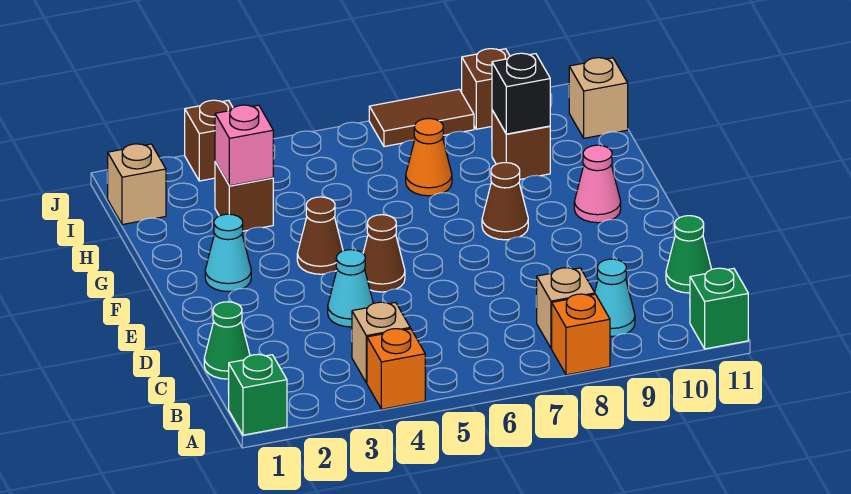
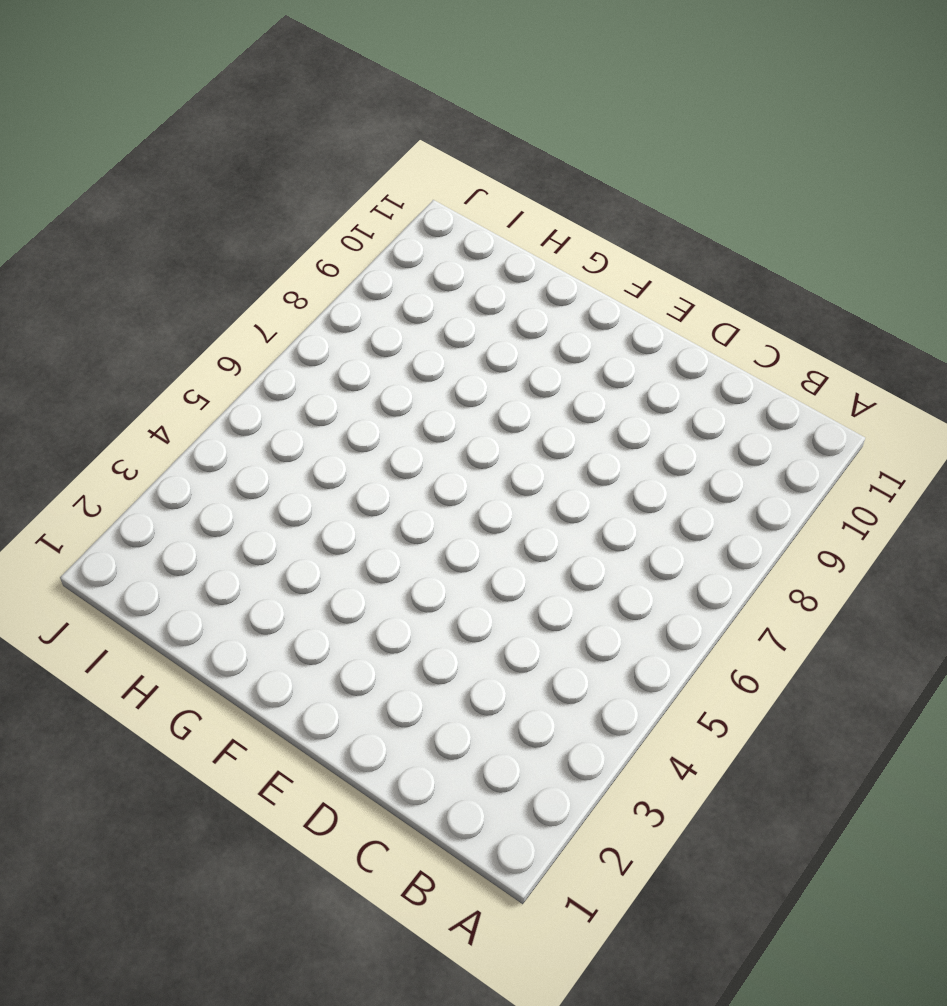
none -> green brick A1 level 1
none -> orange brick A4 level 1
none -> orange brick A8 level 1

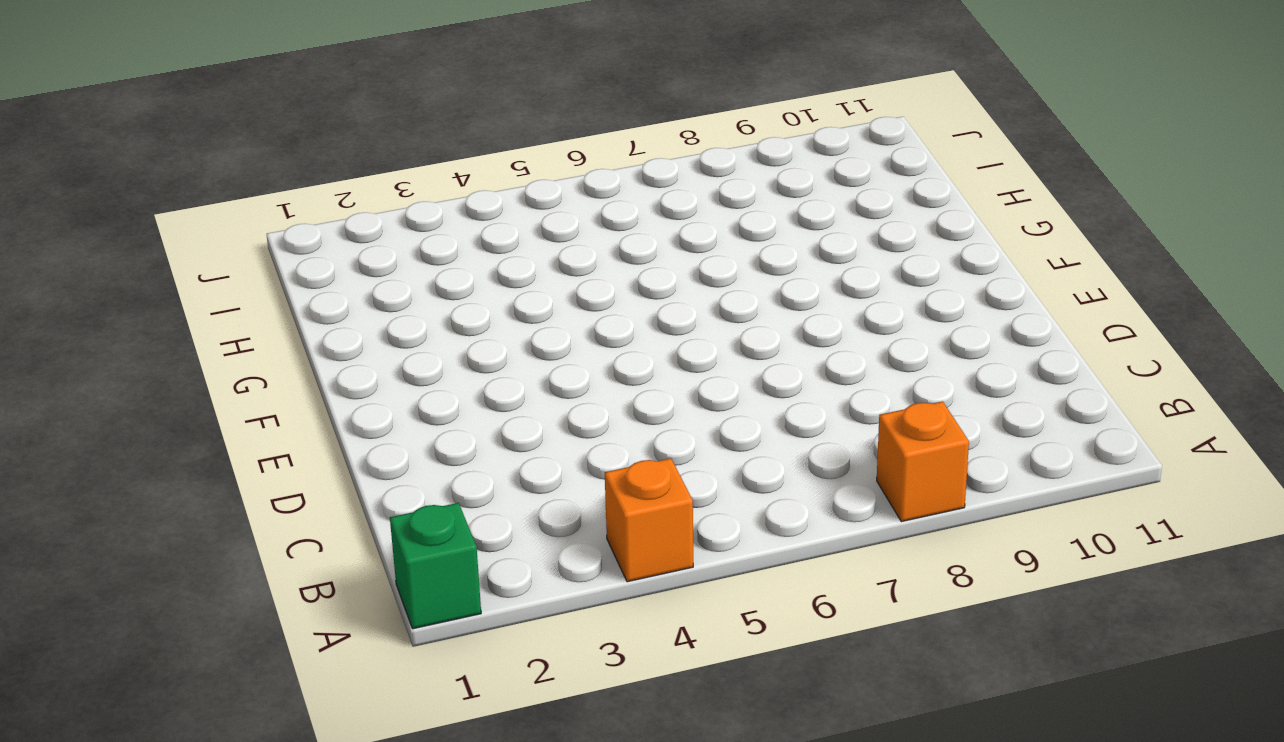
none -> green brick A11 level 1
none -> tan brick B4 level 1
none -> tan brick B8 level 1

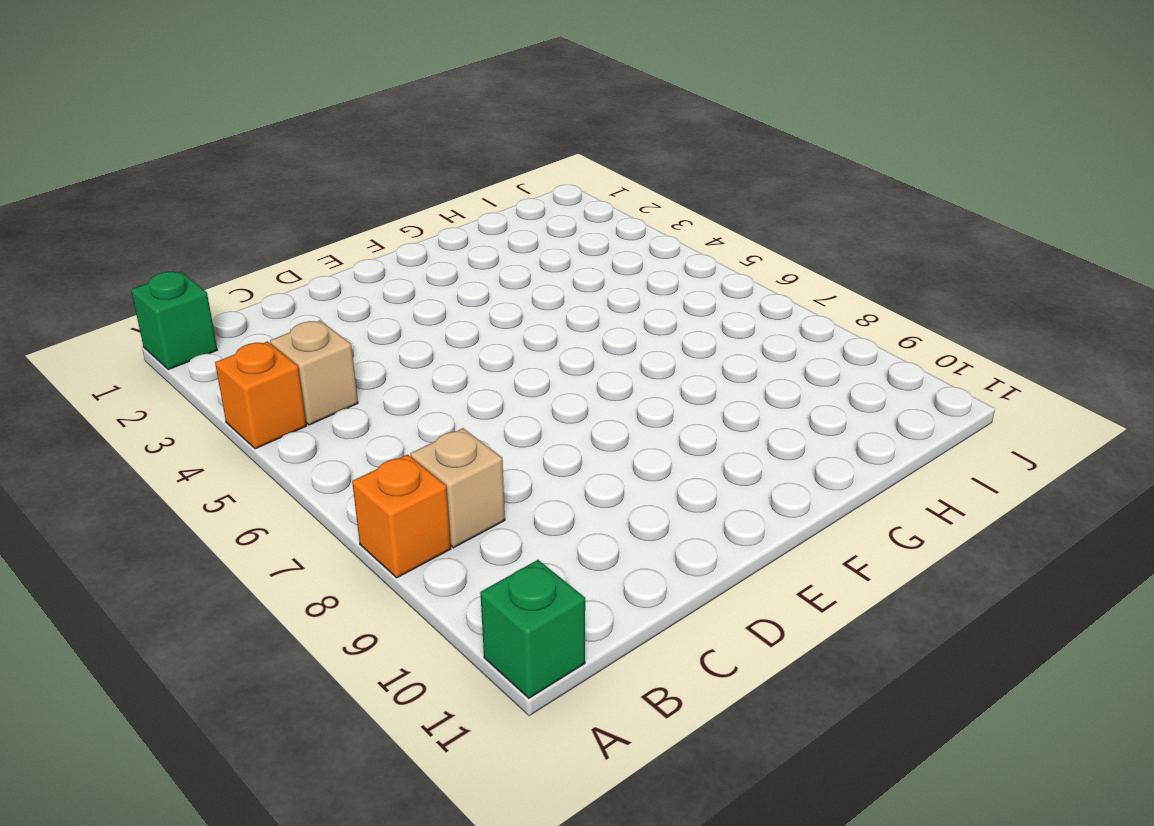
none -> cyan cone B9 level 1
none -> green cone C1 level 1
none -> green cone C11 level 1

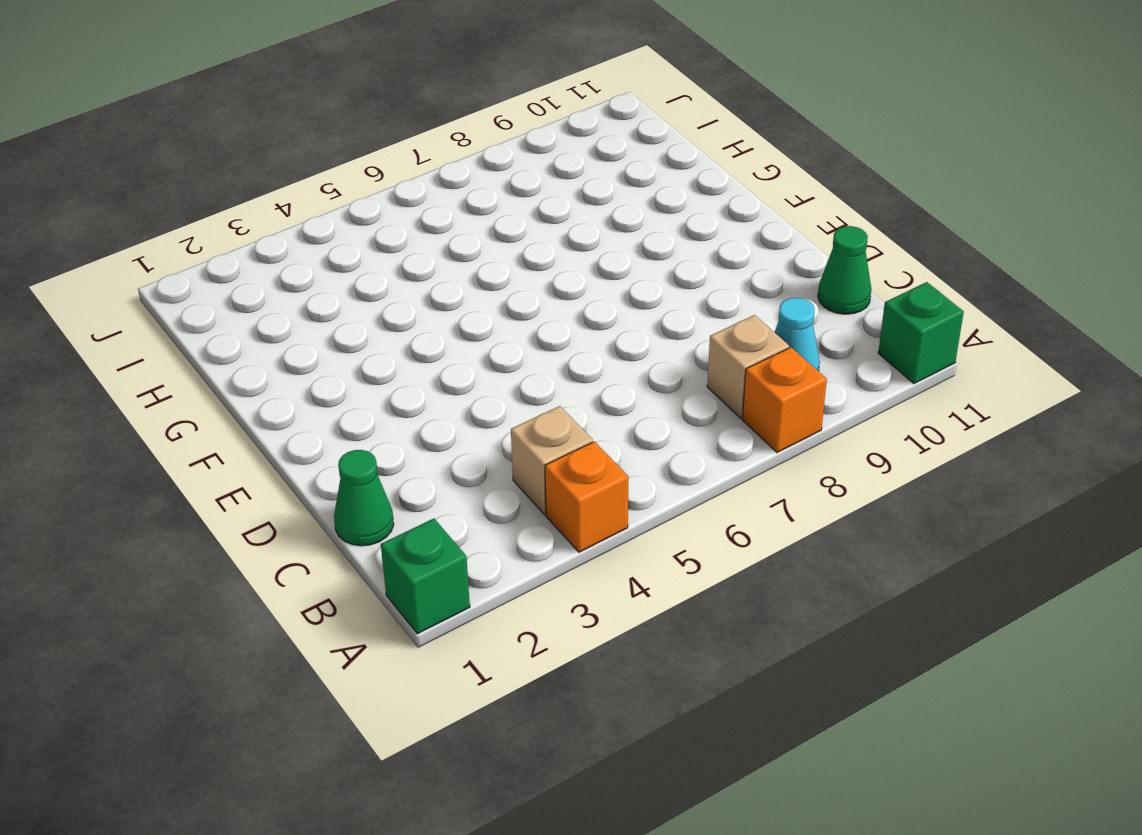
none -> cyan cone D4 level 1
none -> brown cone E5 level 1
none -> cyan cone F2 level 1

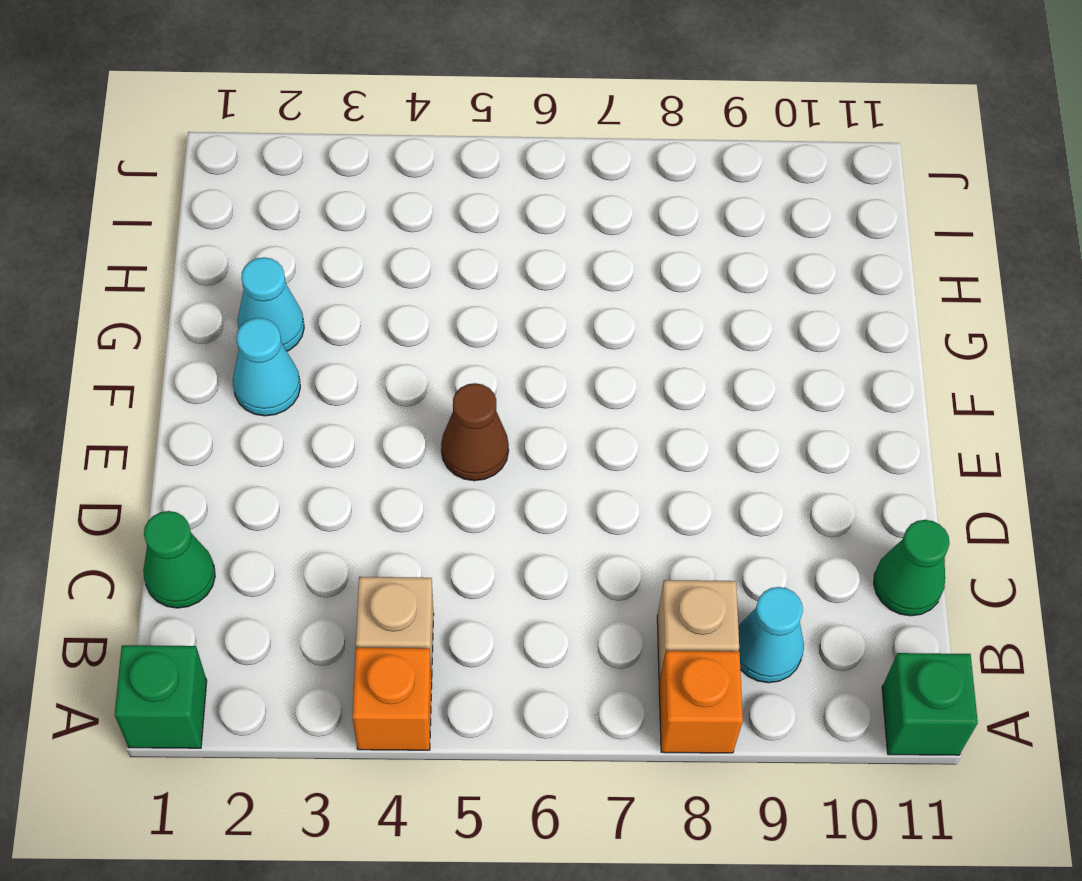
cyan cone G2 level 1 -> cyan cone D4 level 1
none -> brown cone F4 level 1
none -> brown cone F8 level 1
none -> pink cone F10 level 1

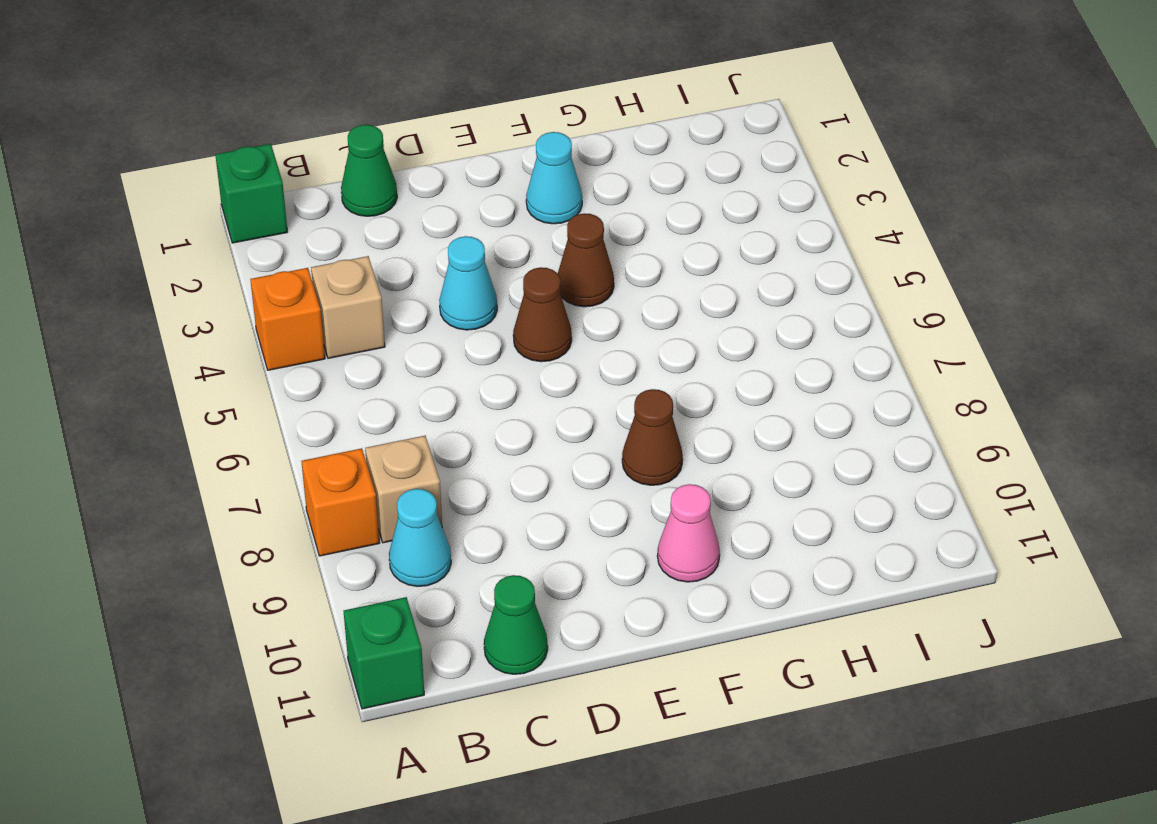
none -> brown brick H3 level 1
none -> orange cone H7 level 1
none -> brown brick H9 level 1

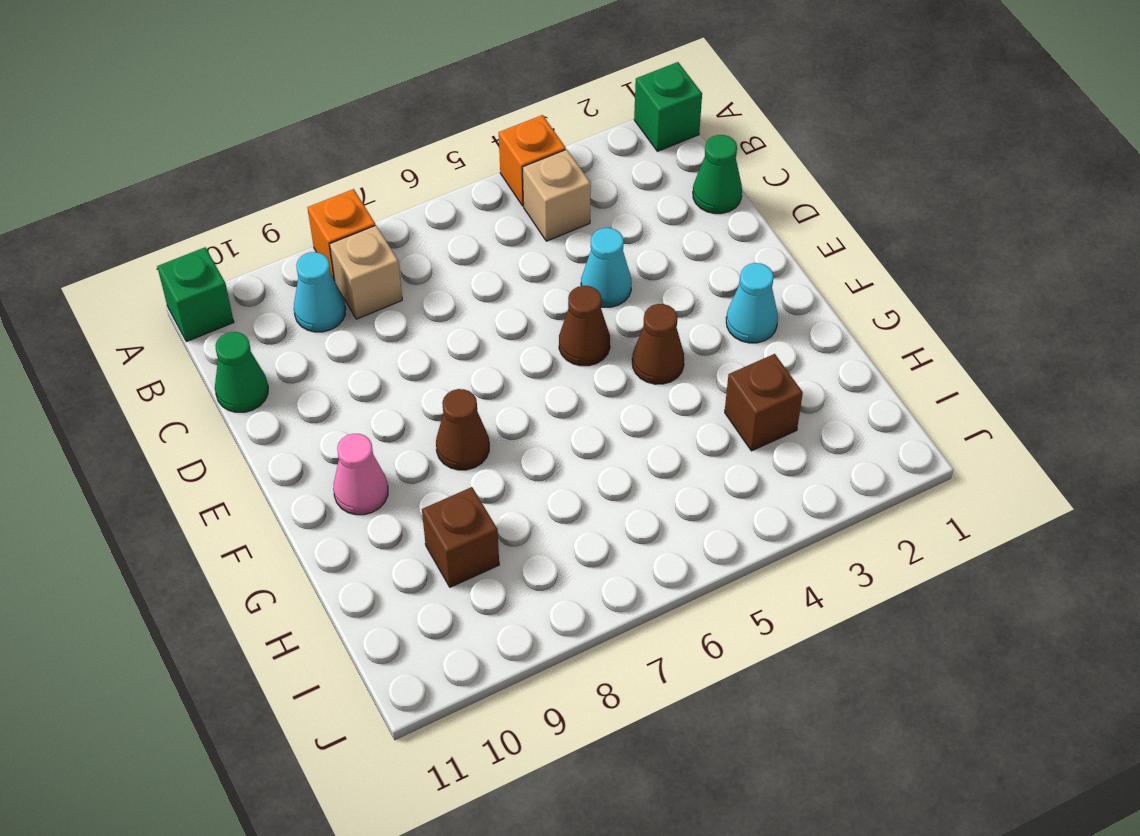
none -> orange cone H7 level 1
none -> tan brick I1 level 1
none -> tan brick I11 level 1

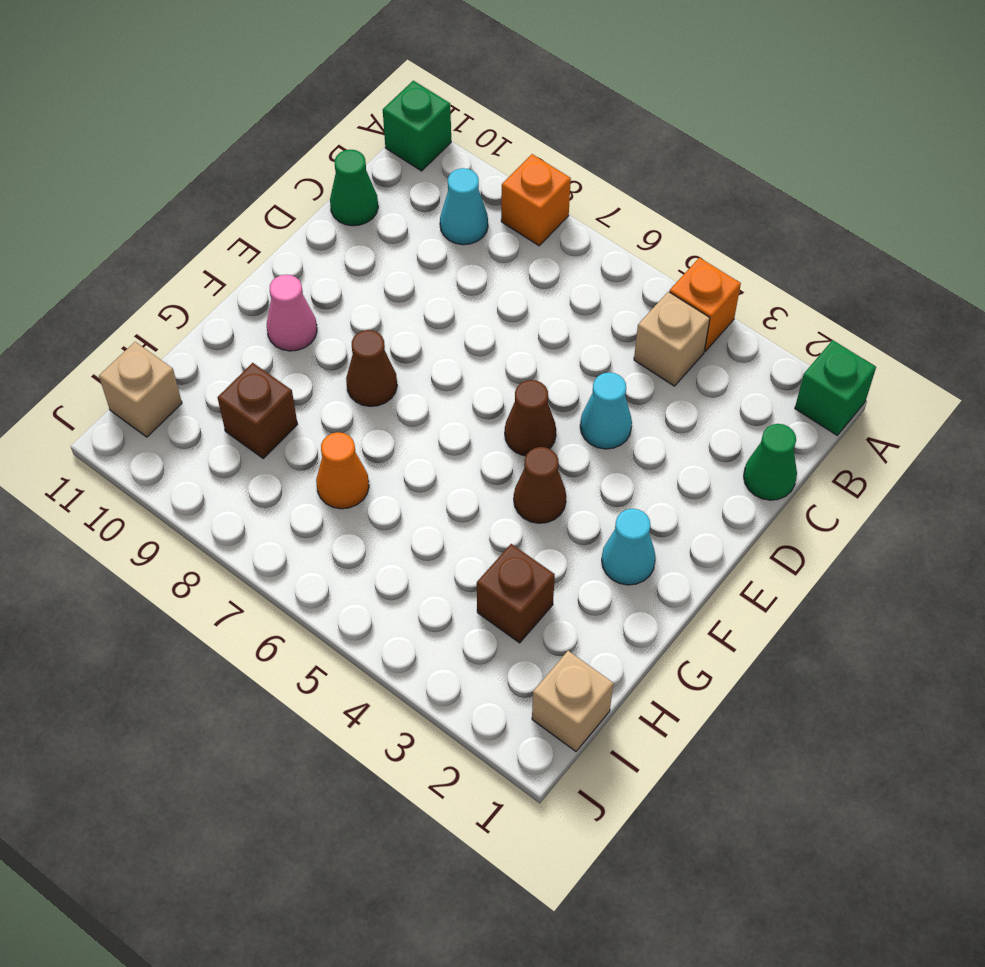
none -> tan brick B8 level 1
none -> brown brick J3 level 1
none -> brown tile J7:J8 level 1

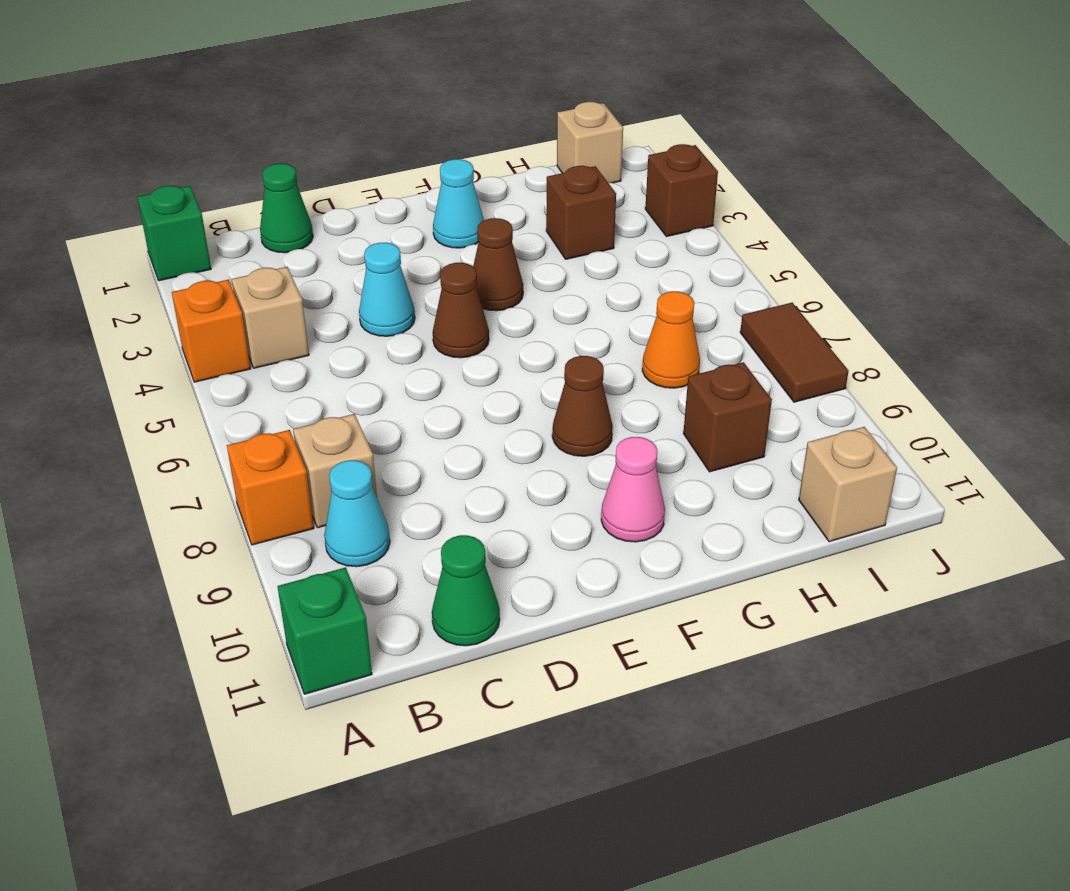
none -> brown brick J9 level 1
none -> pink brick H3 level 2
none -> black brick H9 level 2

